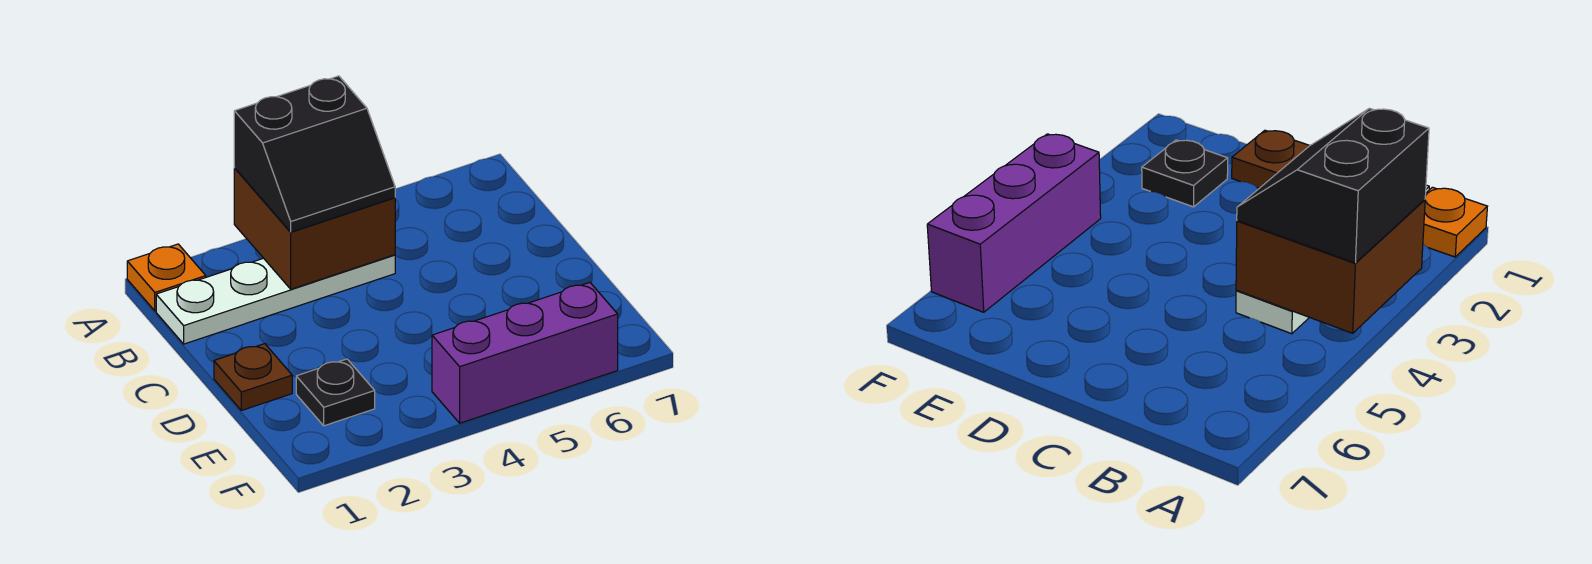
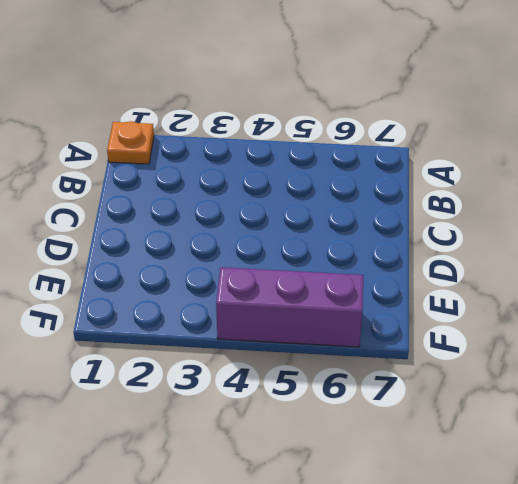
none -> white plate B1:B4 level 1
none -> brown plate D1 level 1

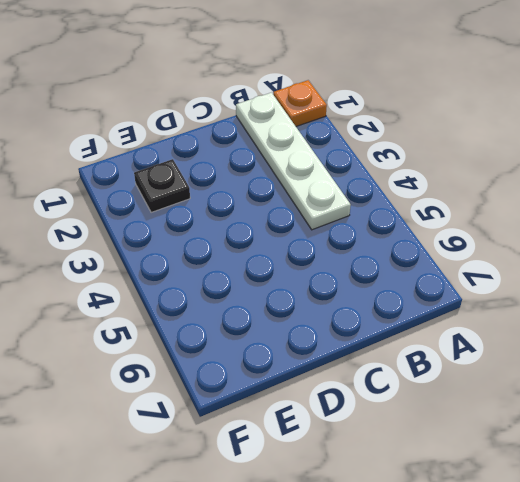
none -> brown plate D1 level 1
none -> purple brick F4:F6 level 1

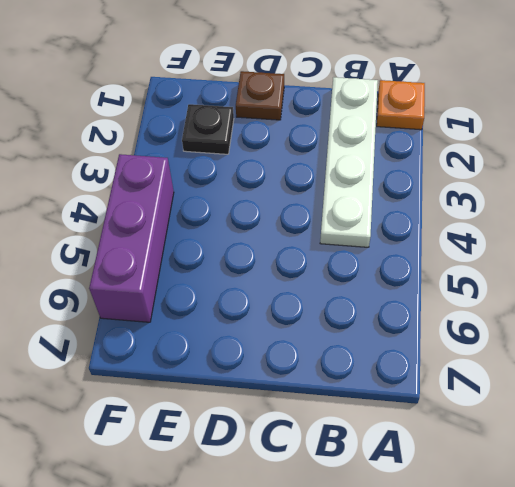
none -> brown brick A3:B4 level 2
none -> black slope A3:B4 level 3 top A

